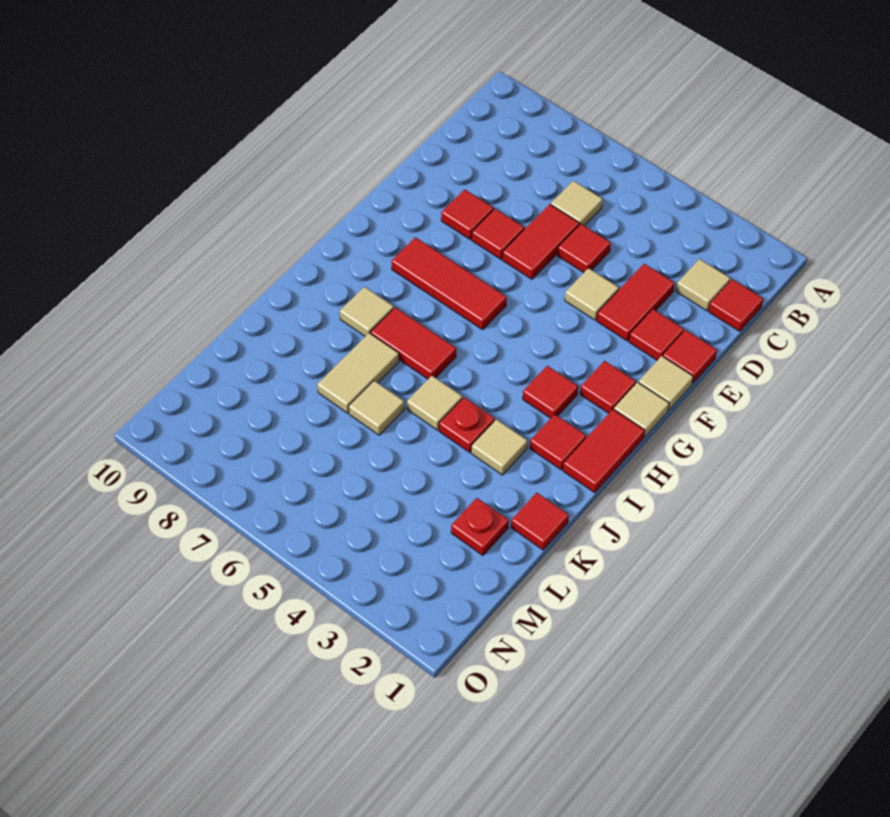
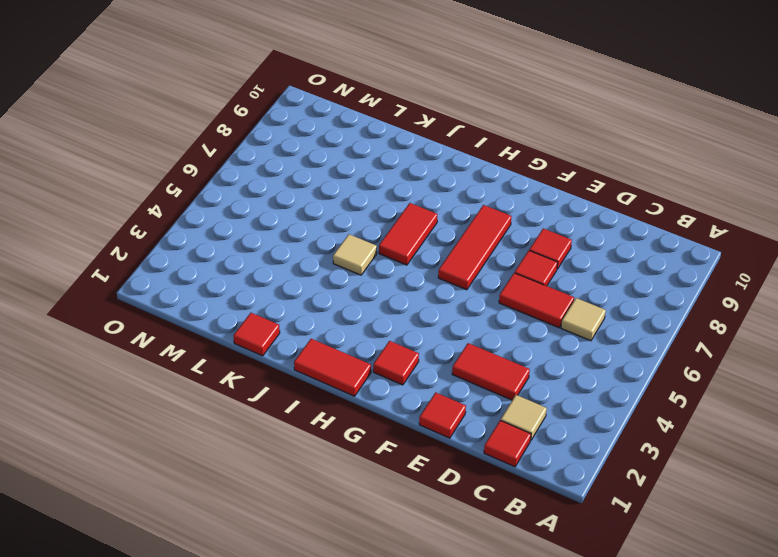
none -> red tile D5 level 1
none -> red tile E2 level 1
none -> tan tile E4 level 1

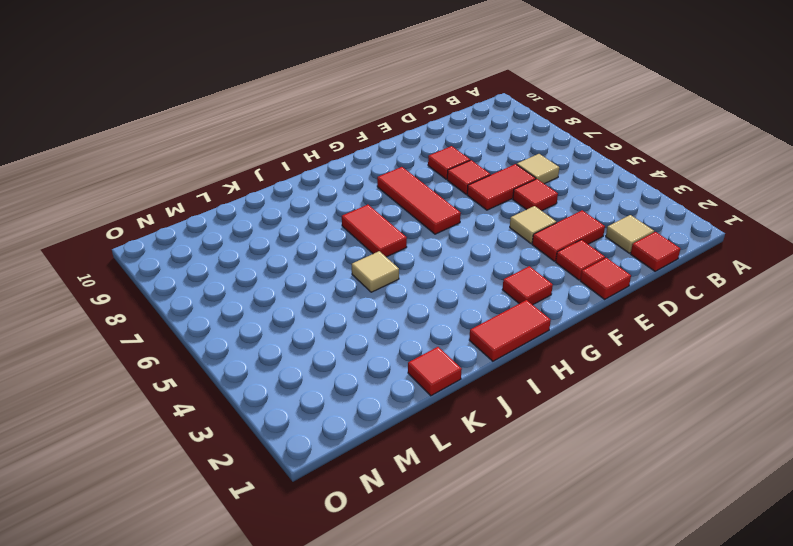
none -> tan tile F1 level 1
none -> tan tile G1 level 1
none -> red tile H3 level 1

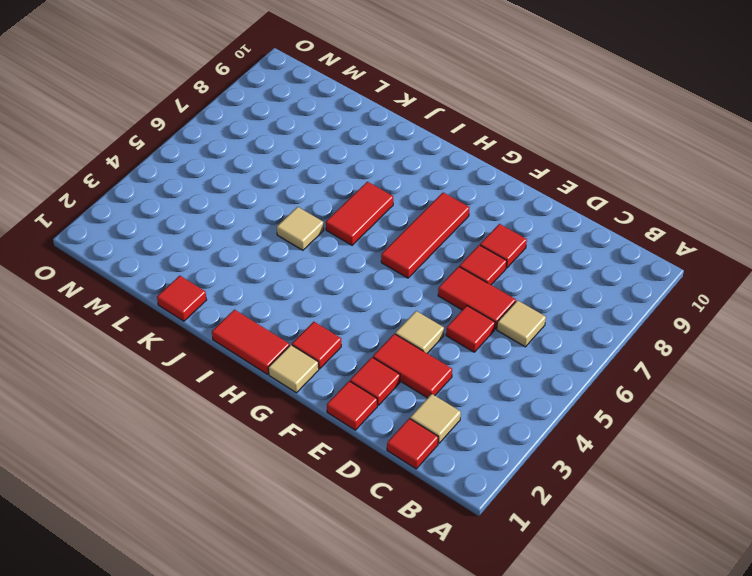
none -> tan tile F1 level 1
none -> red tile H3 level 1
none -> red tile I2 level 1

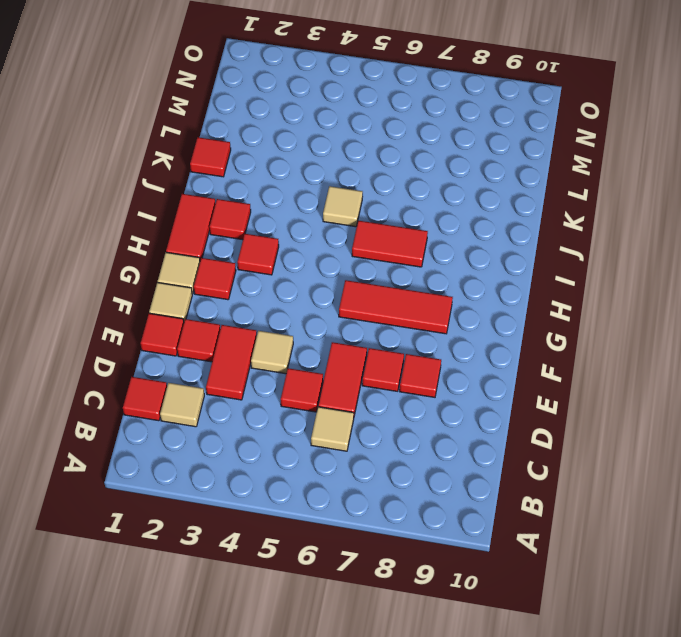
none -> tan tile I8 level 1
none -> tan tile J3 level 1
none -> red plate J4 level 1

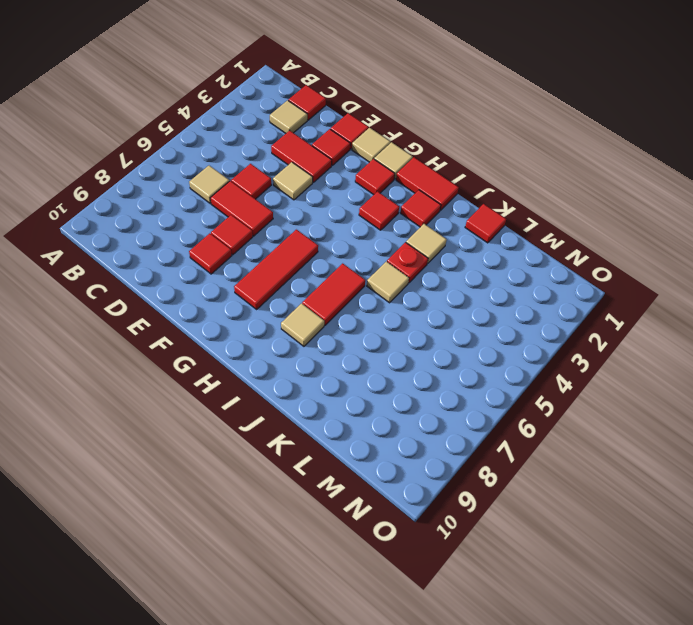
none -> tan tile J7:K7 level 1
none -> tan tile K6 level 1
none -> red plate L2 level 1

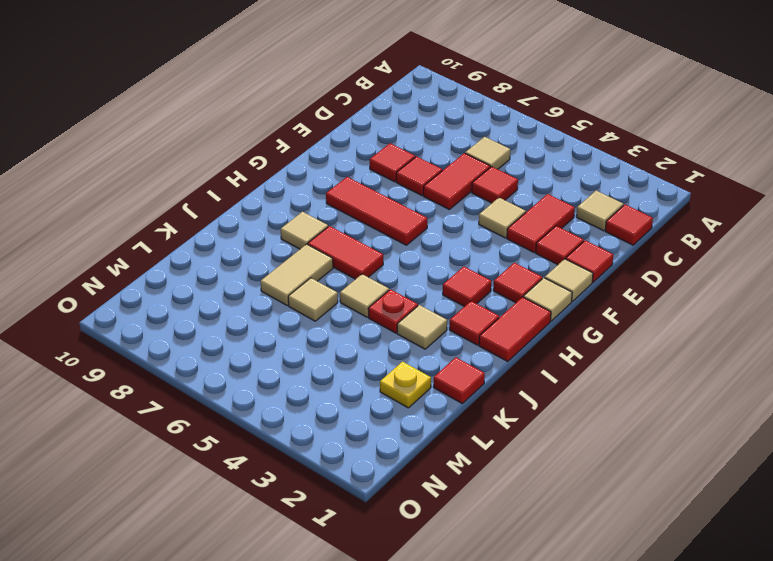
yellow plate L2 level 1 -> red plate L2 level 1

